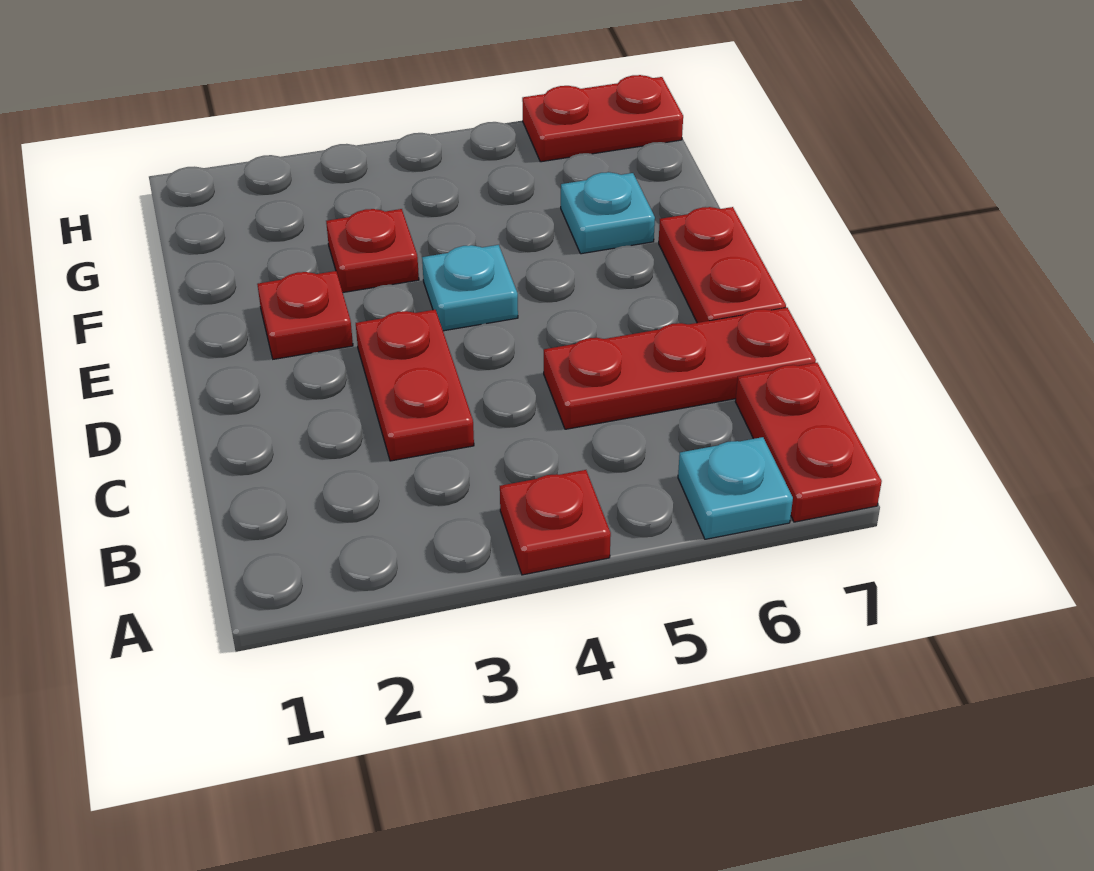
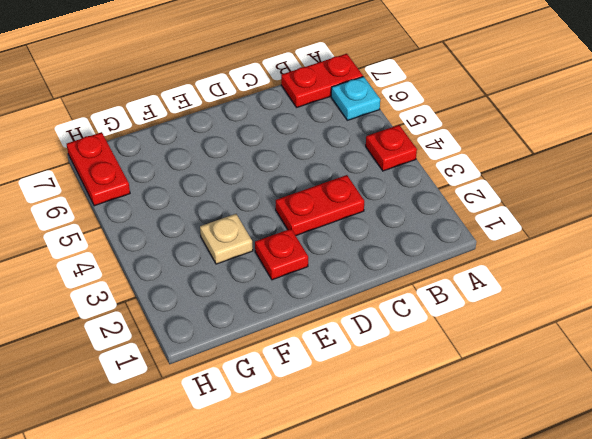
tan plate F3 level 1 -> red plate F3 level 1
none -> red plate C5:C7 level 1
none -> red plate D7:E7 level 1

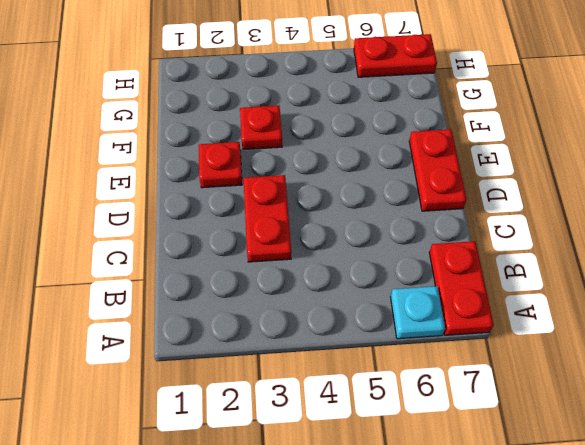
none -> red plate A4 level 1
none -> red plate C5:C7 level 1

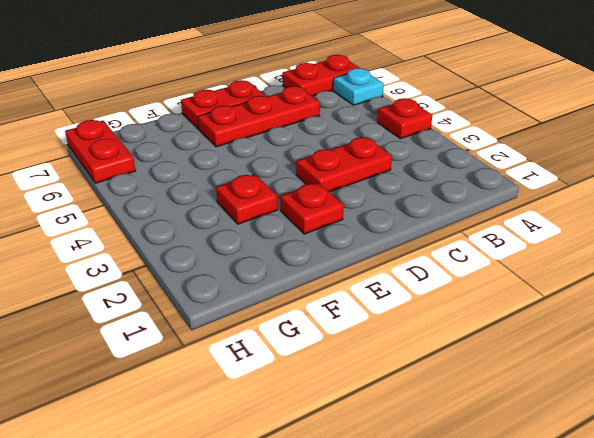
red plate C6:E6 level 1 -> red plate C5:C7 level 1
none -> cyan plate E4 level 1
none -> cyan plate F6 level 1

